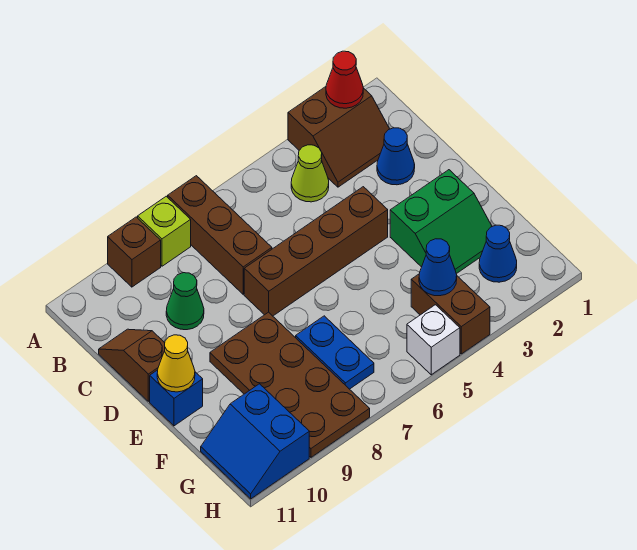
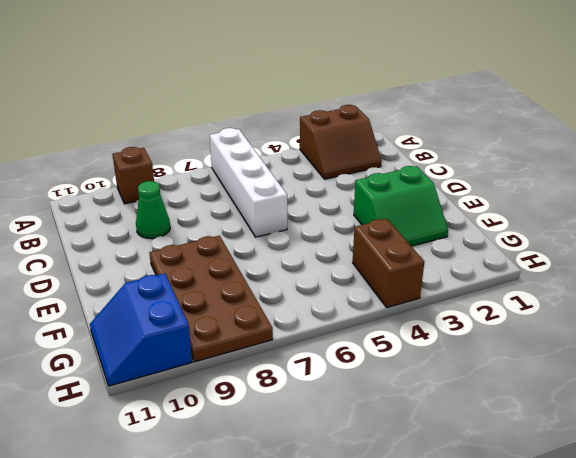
white brick A6:D6 level 1 -> brown brick D4:D7 level 1
none -> brown brick A7:C7 level 1
none -> lime brick A8 level 1
none -> lime cone B4 level 1

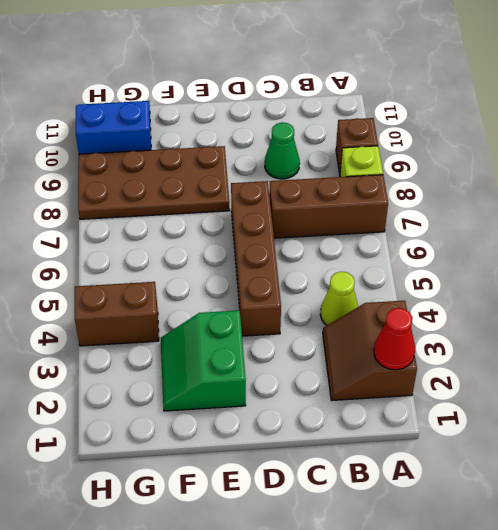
none -> blue cone C2 level 1
none -> brown slope C11:D11 level 1 top D
none -> blue brick E11 level 1

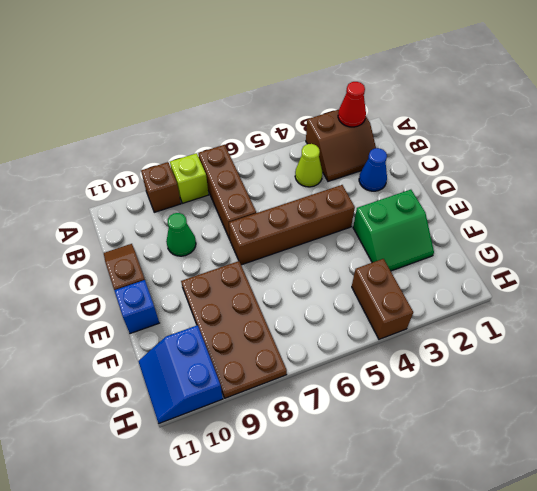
none -> blue plate F7:G7 level 1
none -> blue cone G2 level 1
none -> white brick H5 level 1

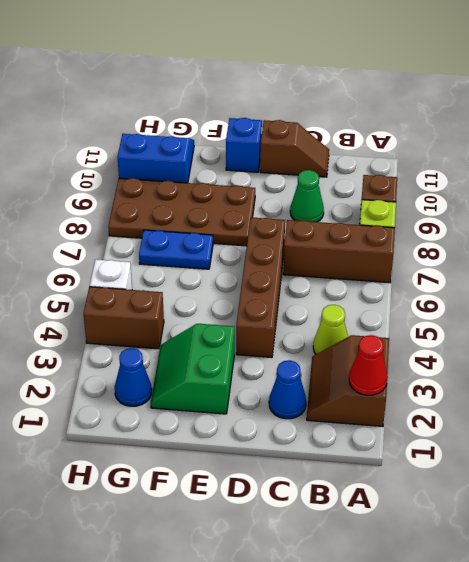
none -> yellow cone E11 level 2
none -> blue cone G4 level 2

